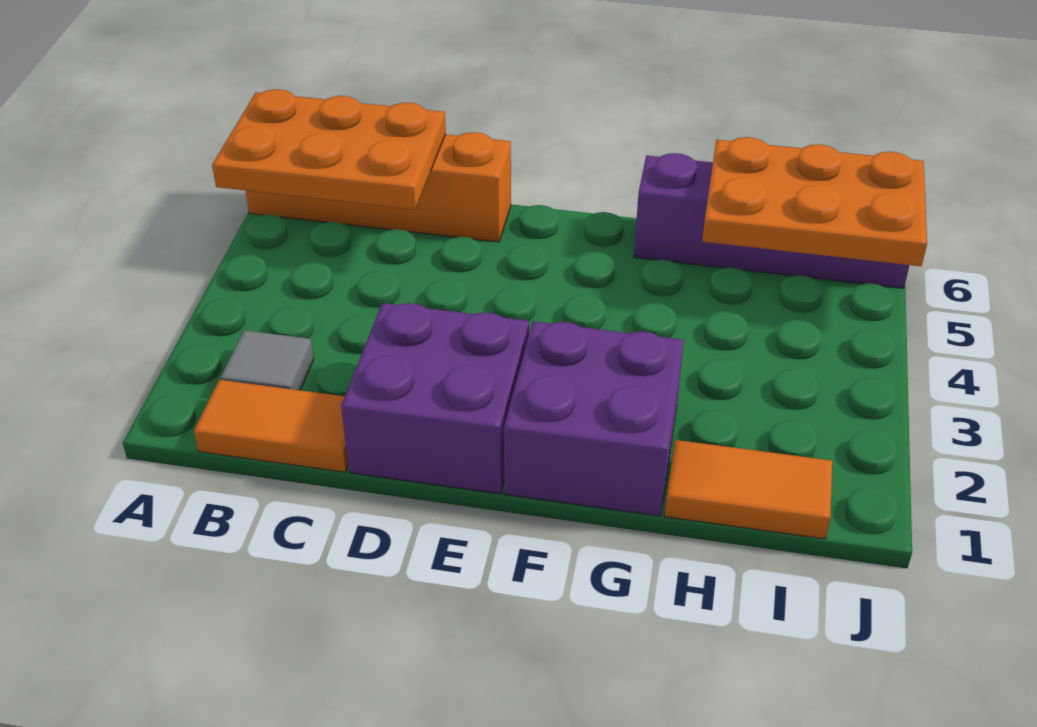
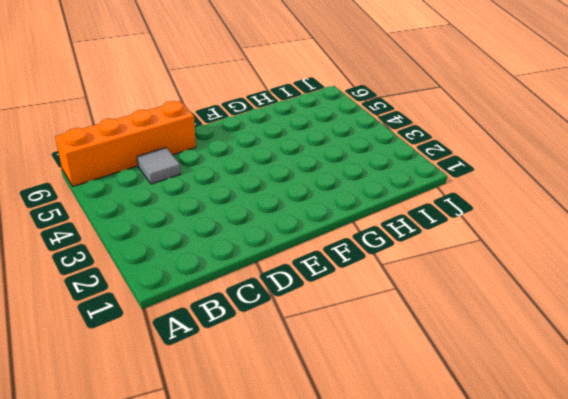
grey tile C5 level 1 -> grey tile B2 level 1
none -> orange tile B1:C1 level 1
none -> purple brick D1:E2 level 1

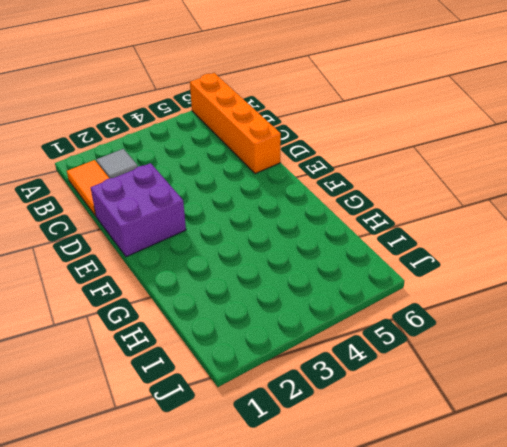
none -> purple brick F1:G2 level 1
none -> purple brick G6:J6 level 1

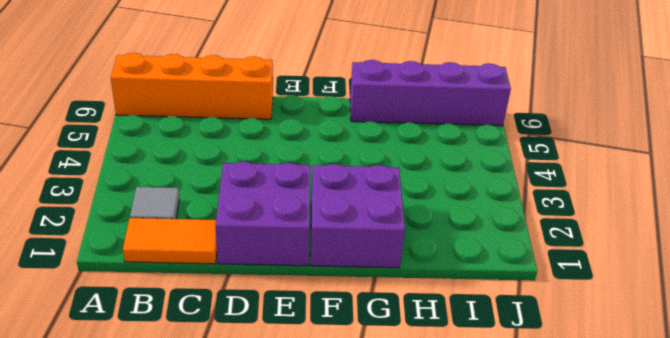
none -> orange tile H1:I1 level 1
none -> orange plate A5:C6 level 2

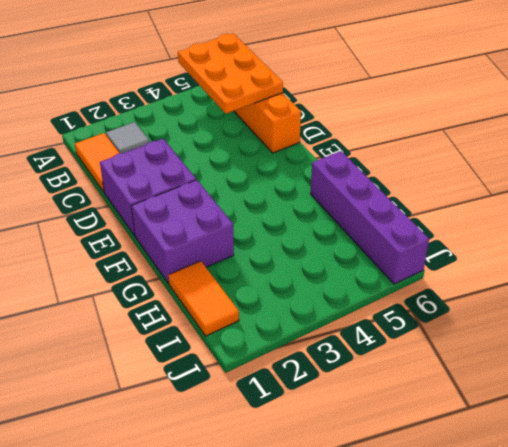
none -> orange plate H5:J6 level 2

